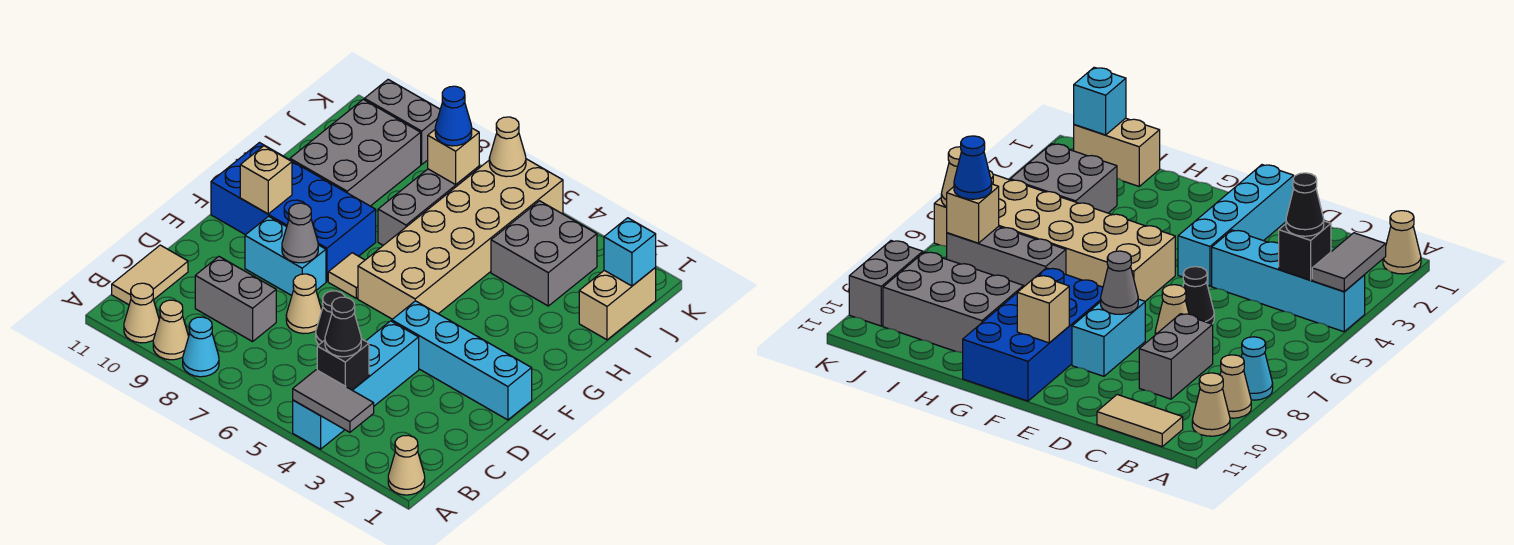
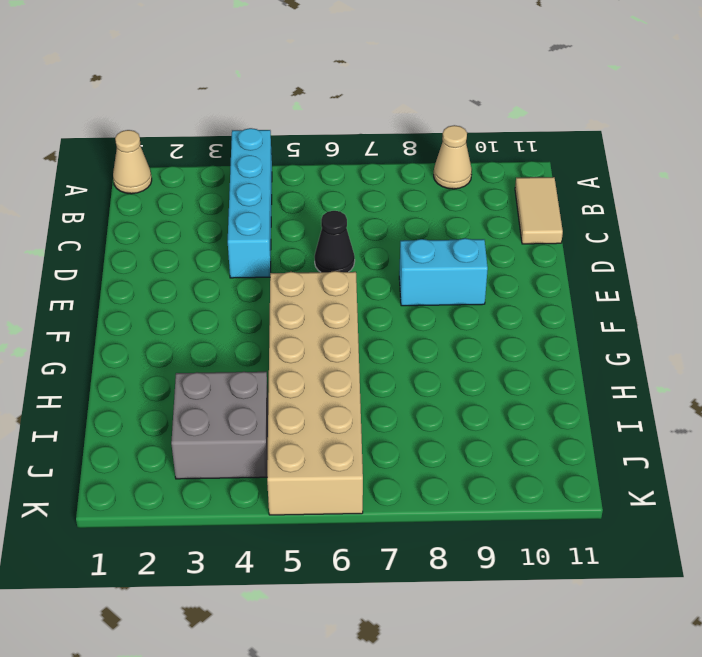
none -> cyan cone A8 level 1
none -> tan cone A10 level 1
none -> grey brick C8:C9 level 1

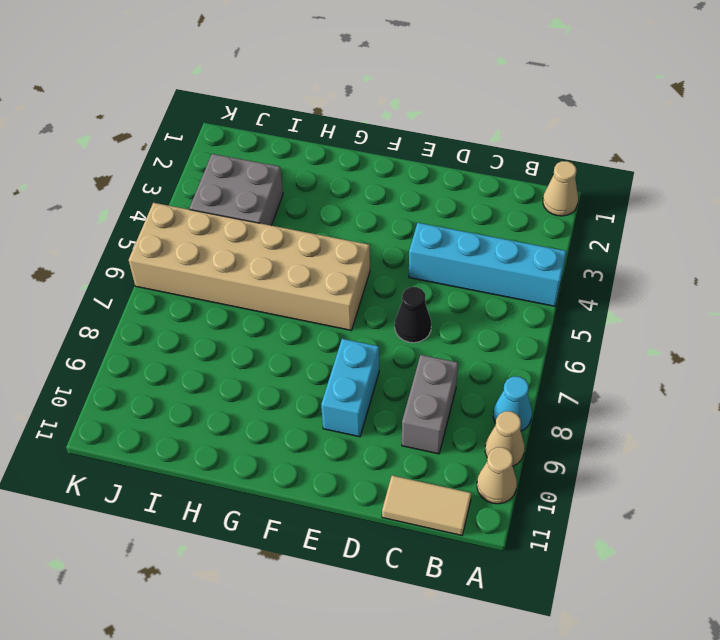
none -> tan cone D7 level 1
none -> cyan brick E1:E4 level 1
none -> tan tile F7 level 1

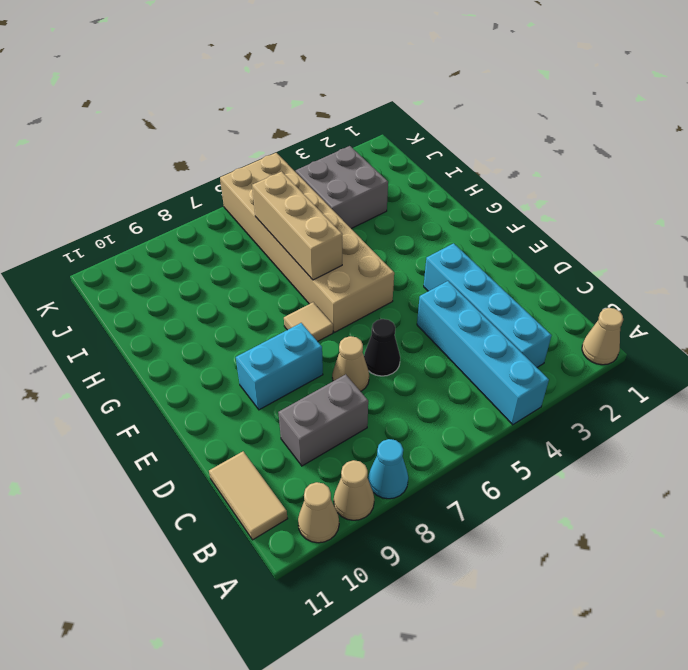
cyan brick B3:E3 level 1 -> cyan brick E1:E4 level 1
tan brick G6:I6 level 2 -> none
none -> blue brick F8:G11 level 1
none -> grey brick H7:J7 level 1
none -> grey brick H9:J10 level 1

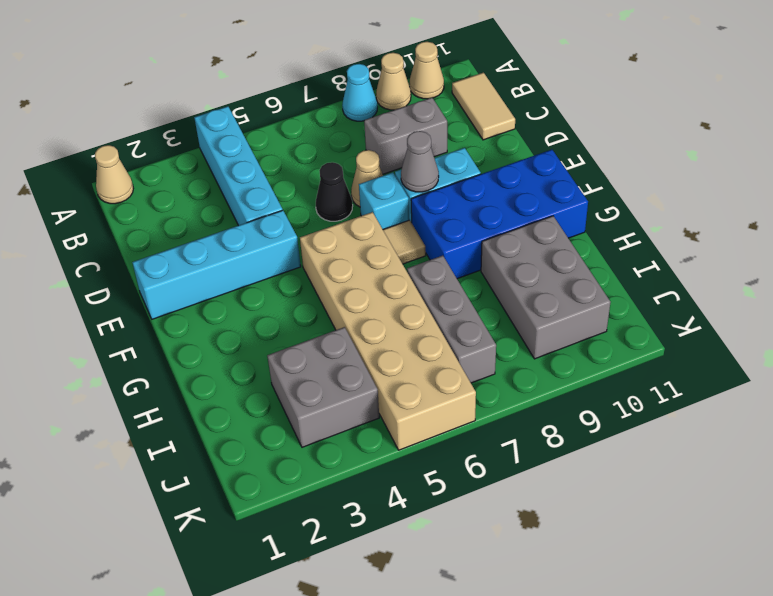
cyan brick E7 level 1 -> cyan brick J1 level 2
none -> tan brick I1:J1 level 1
none -> grey brick K9:K10 level 1
none -> grey tile A3:A4 level 2

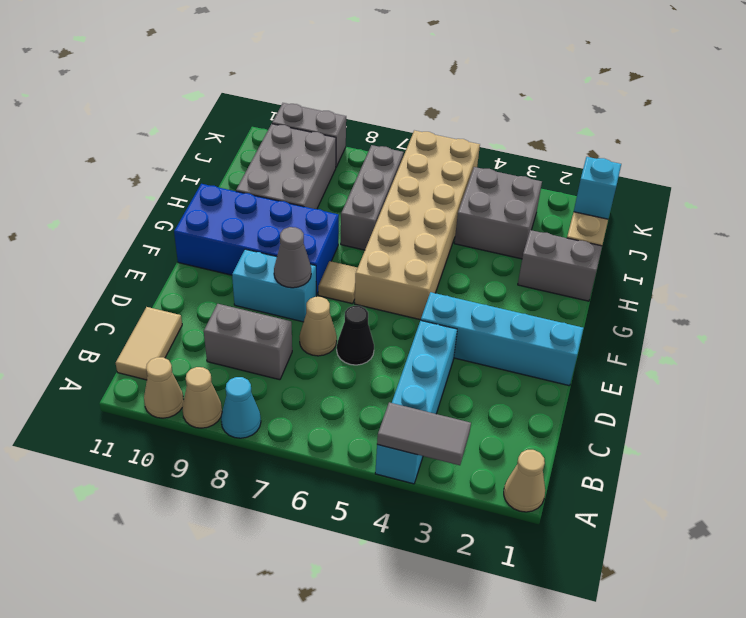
grey brick H1:H2 level 1 -> none
none -> black brick B4 level 2
none -> tan brick F10 level 2
none -> tan brick J7 level 2

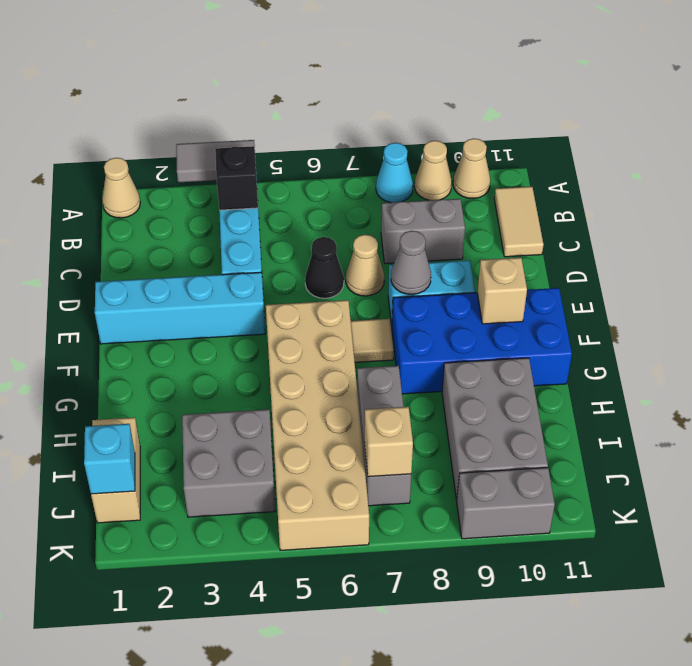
none -> tan cone K6 level 2
none -> black cone B4 level 3
none -> blue cone J7 level 3

